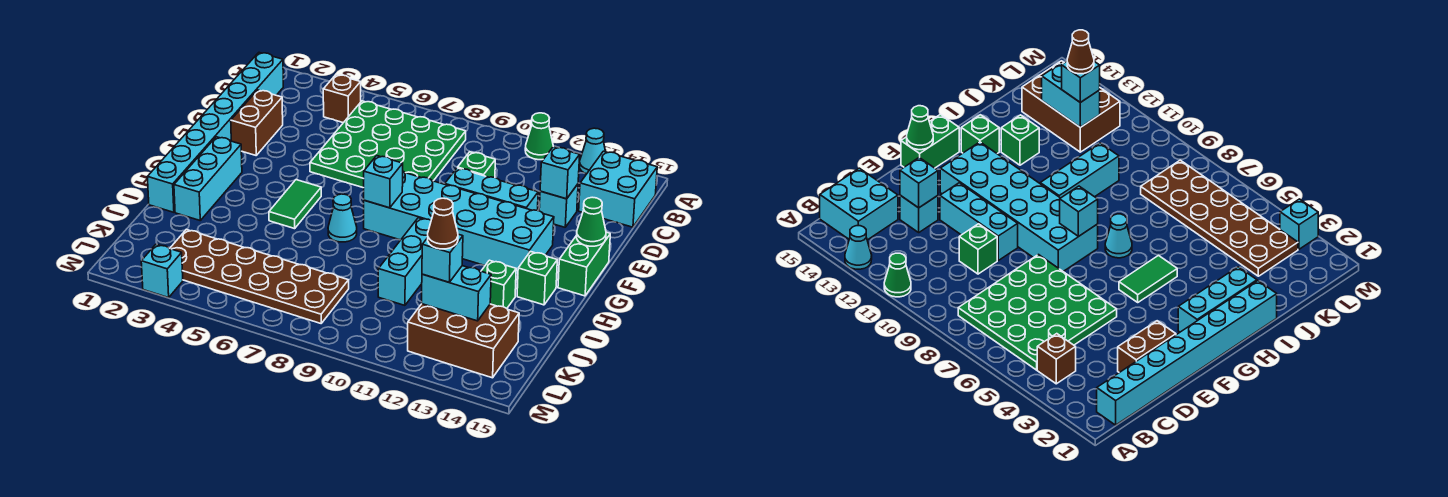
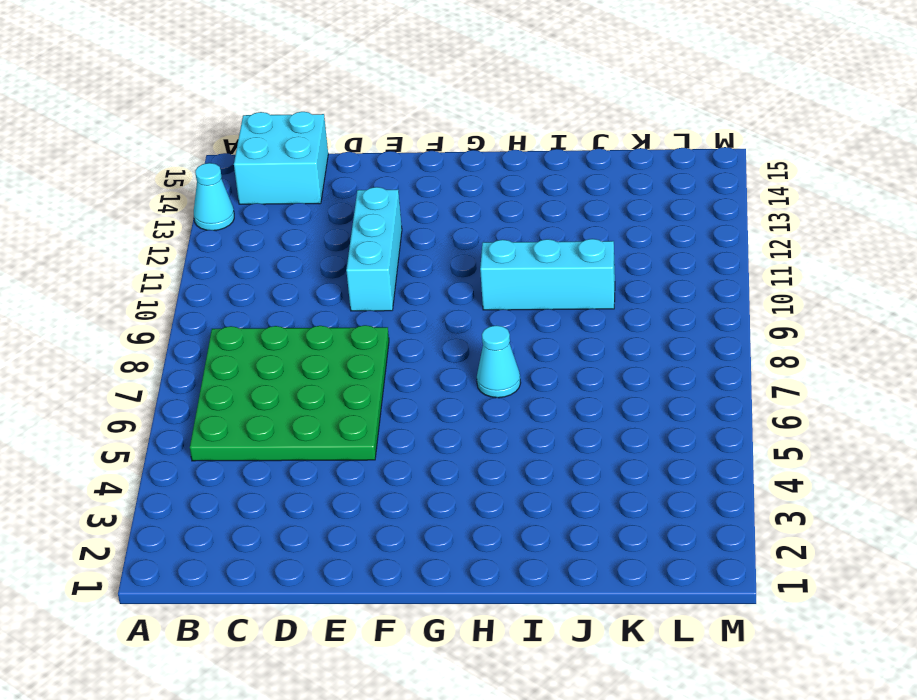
none -> green cone A11 level 1
none -> cyan brick B1:I1 level 1
none -> brown brick B4 level 1

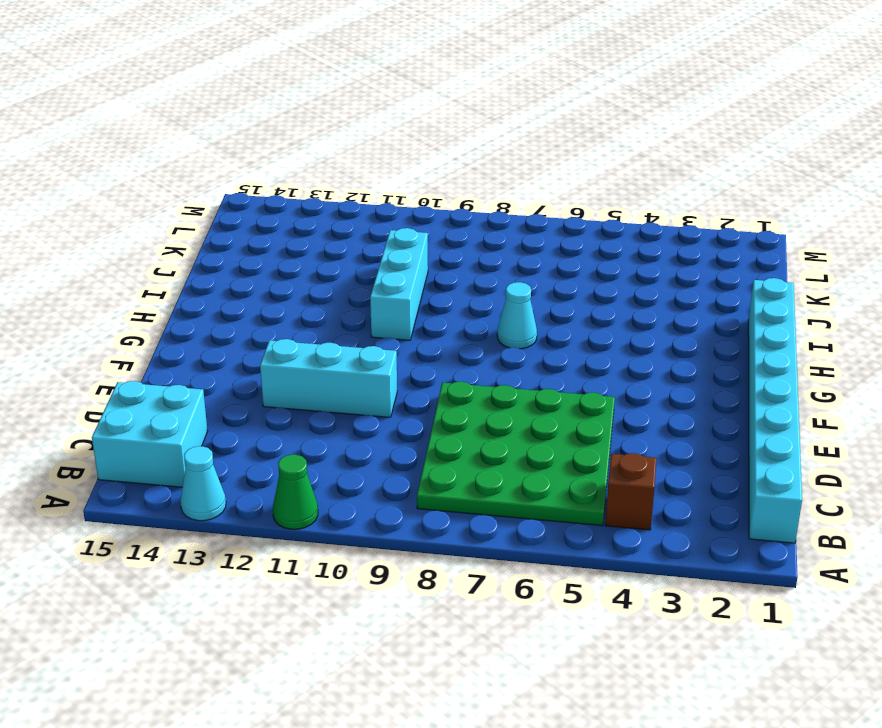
none -> brown brick D2:E2 level 1
none -> green brick D10 level 1
none -> cyan brick D13 level 1

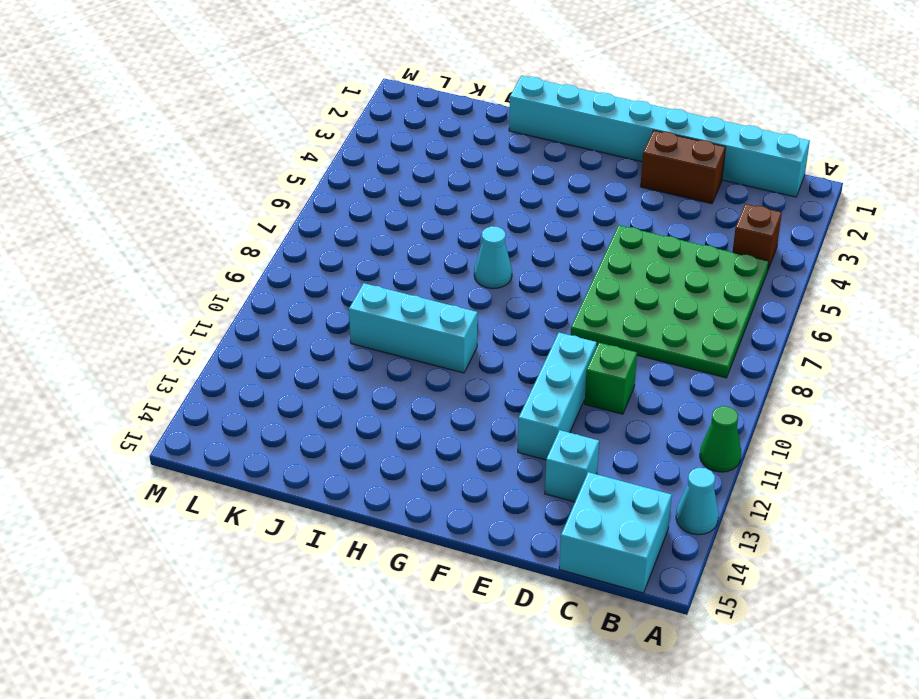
none -> cyan brick F8:G13 level 1
none -> green brick F15:G15 level 1
none -> cyan brick G2:I2 level 1

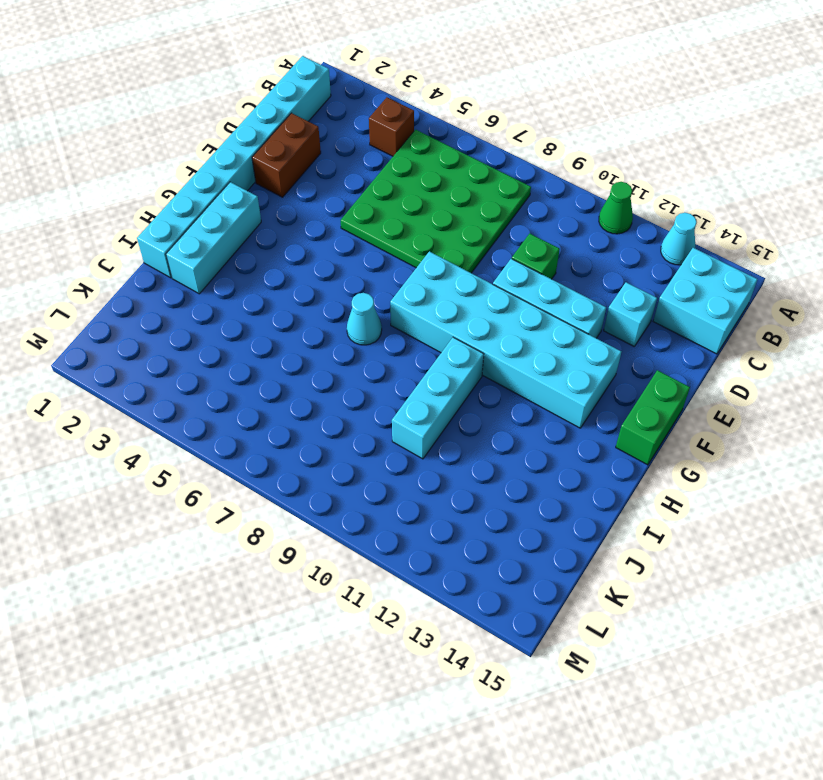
none -> green tile G5:H5 level 1
none -> green brick H14 level 1
none -> green brick I13 level 1

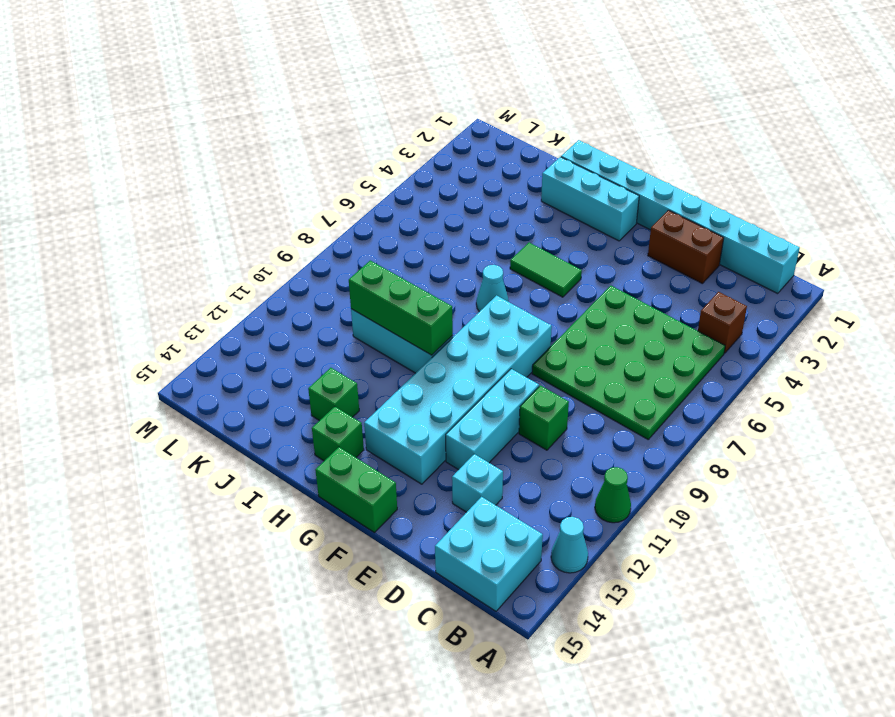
green brick H10:J10 level 2 -> none
none -> brown plate K3:L8 level 1
none -> brown brick K12:L14 level 1
none -> cyan brick M3 level 1

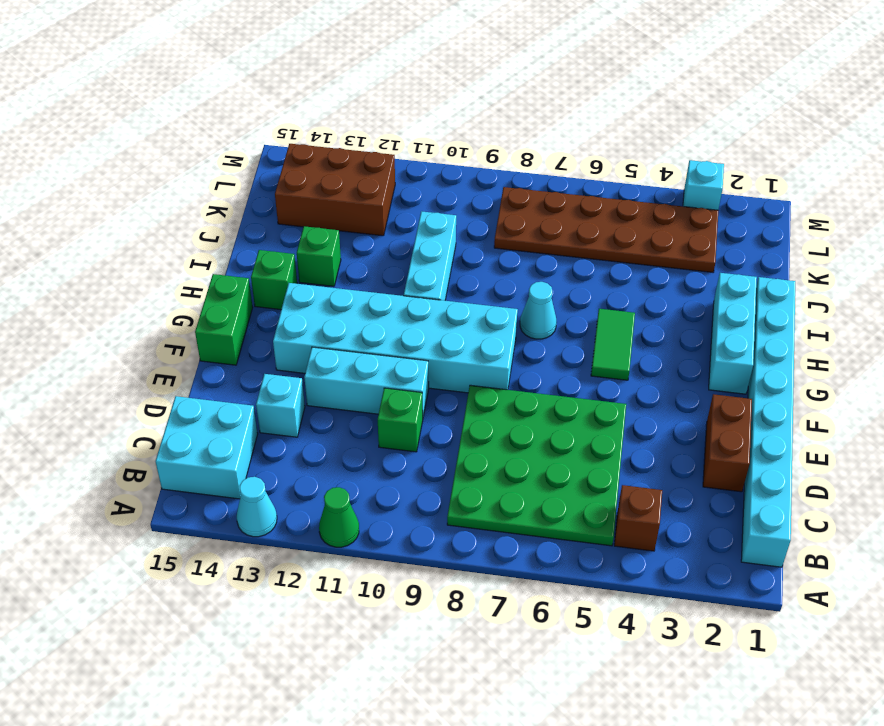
none -> cyan brick D13 level 2
none -> green cone F15 level 2
none -> cyan brick G8 level 2

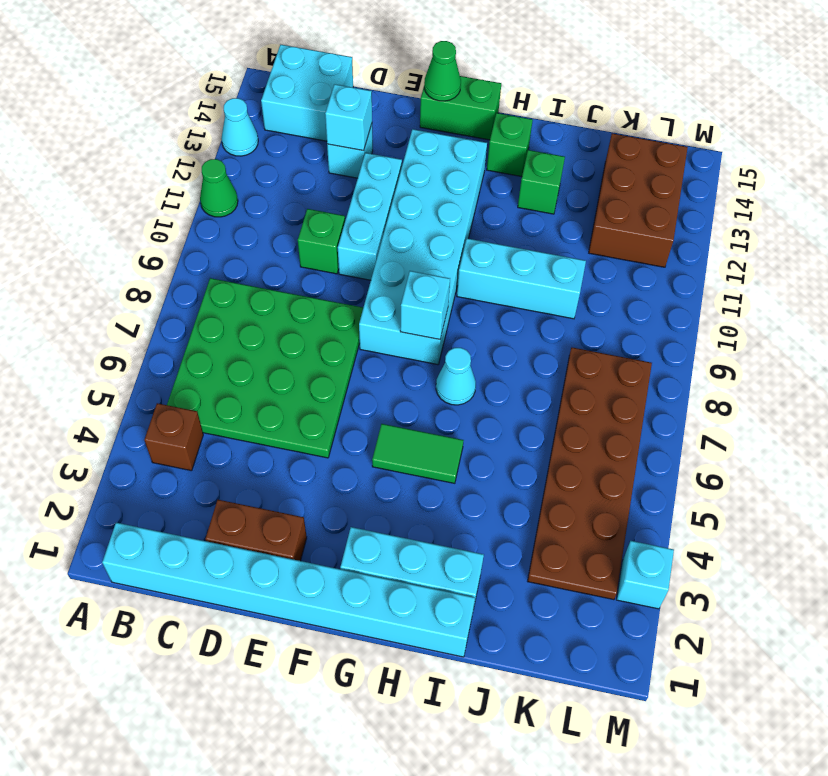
none -> cyan brick K12:K13 level 2
none -> cyan brick K12 level 3
none -> brown cone K12 level 4

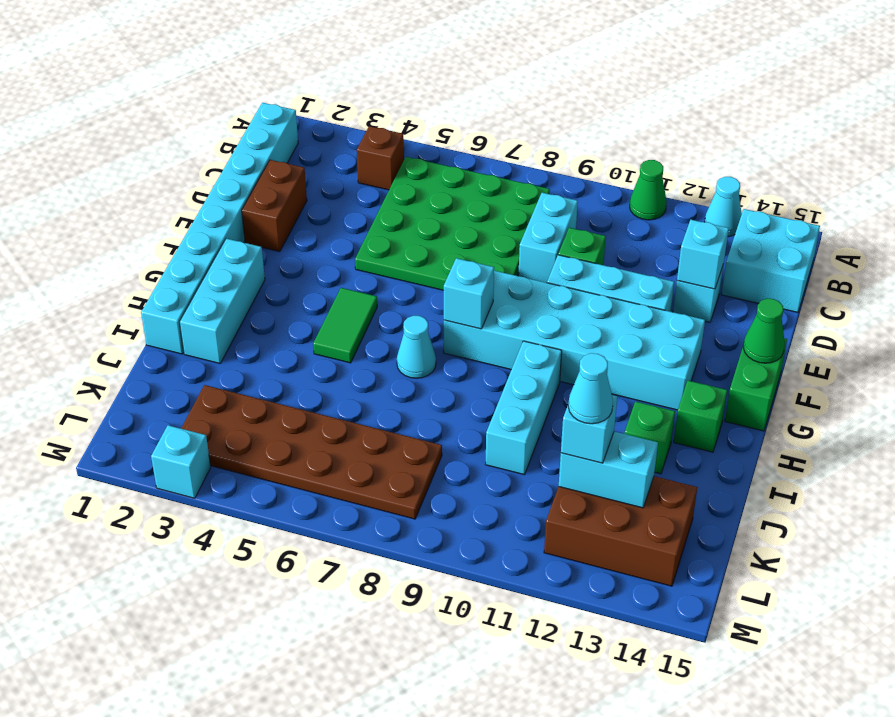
cyan brick C9:D9 level 1 -> none
cyan cone K12 level 4 -> brown cone K12 level 4

